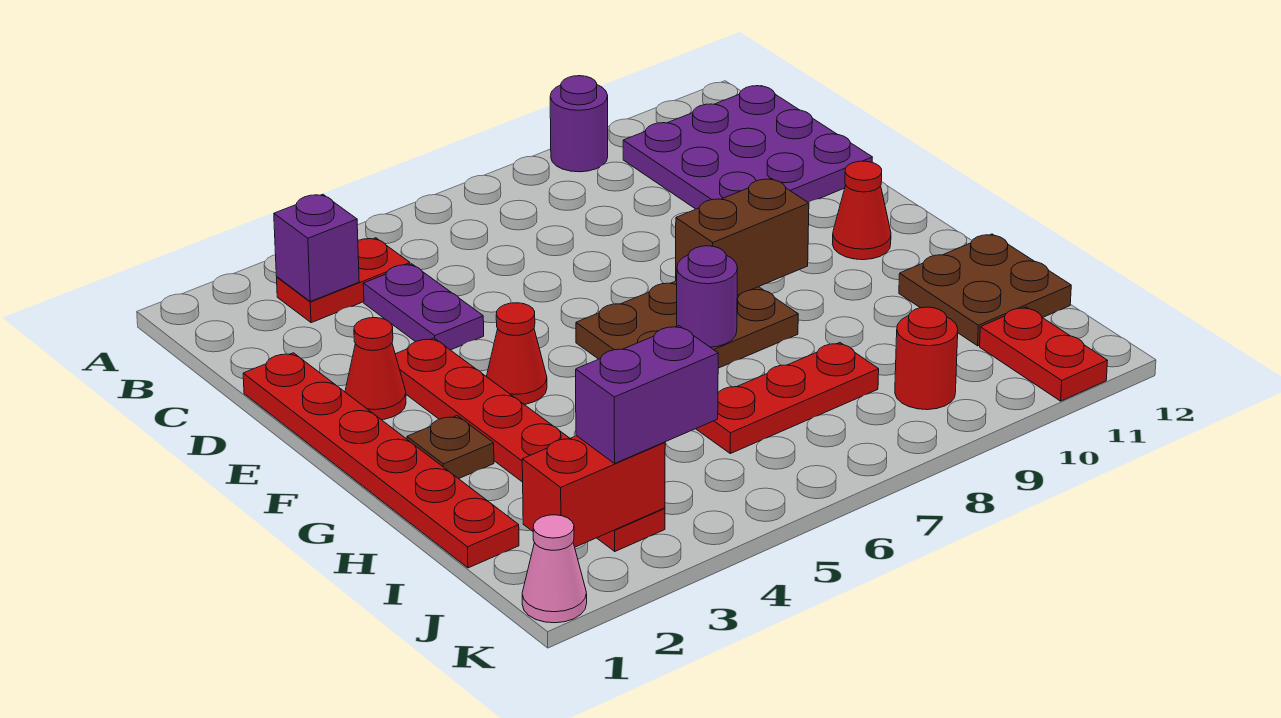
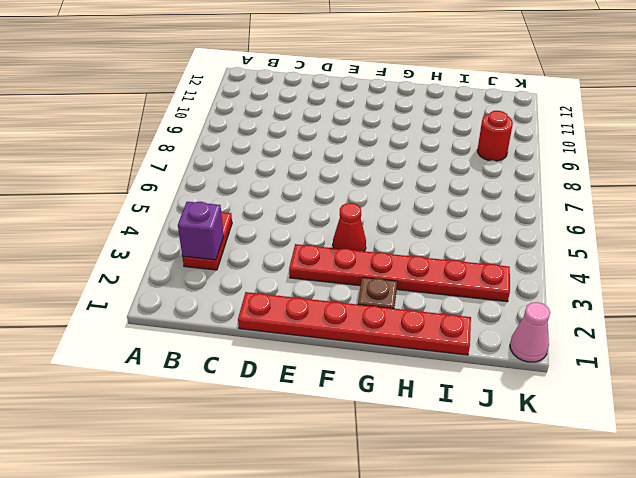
none -> purple round brick A9 level 1
none -> purple plate B10:D12 level 1
none -> purple plate C4:D4 level 1

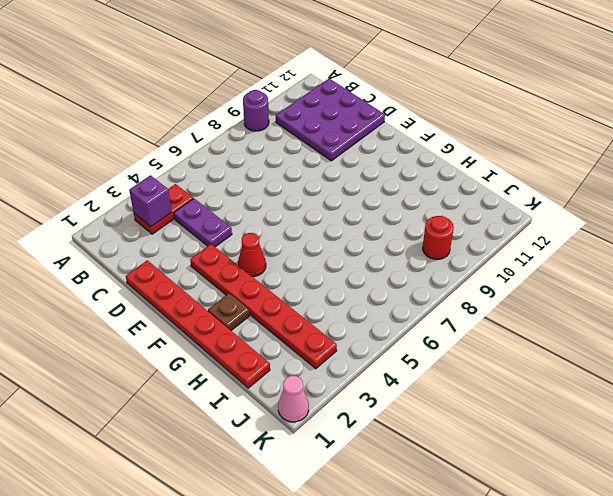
none -> red cone E2 level 1
none -> brown plate F6:G8 level 1
none -> red cone F11 level 1

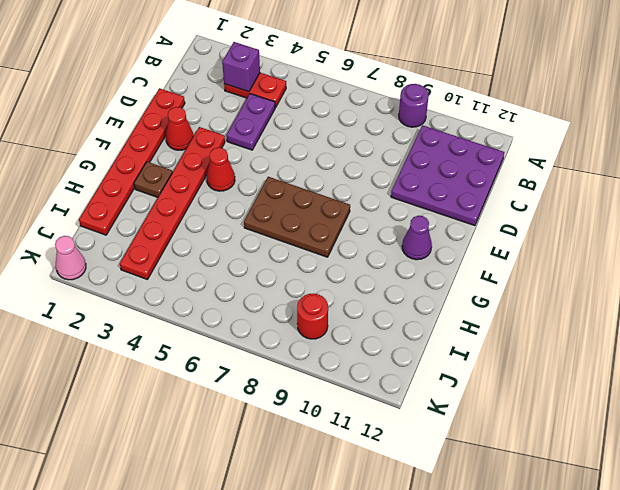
purple cone F11 level 1 -> red cone F11 level 1
none -> brown plate H11:I12 level 1
none -> red plate I6:I8 level 1
none -> red plate J11:K11 level 1

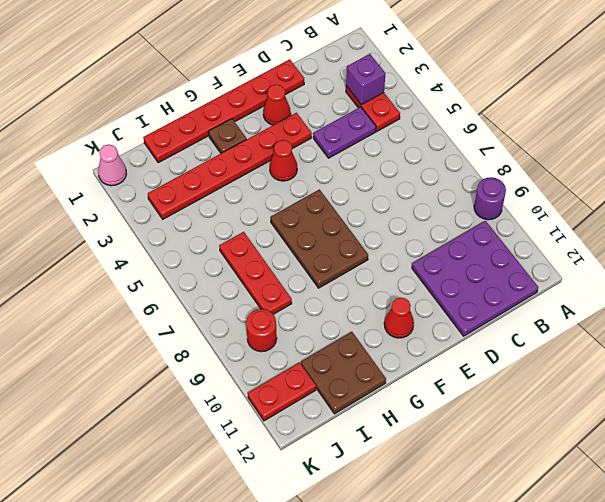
none -> brown brick F8:F9 level 2
none -> purple round brick G7 level 2
none -> red brick J2:J3 level 2

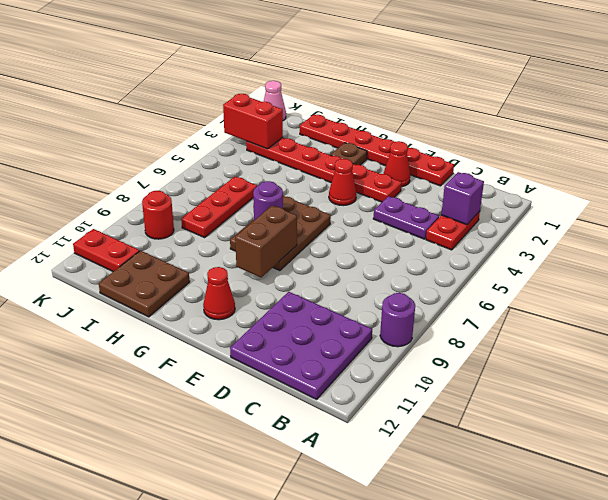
red brick J3:K3 level 2 -> red brick J2:J3 level 2
none -> purple brick J3:J4 level 3

